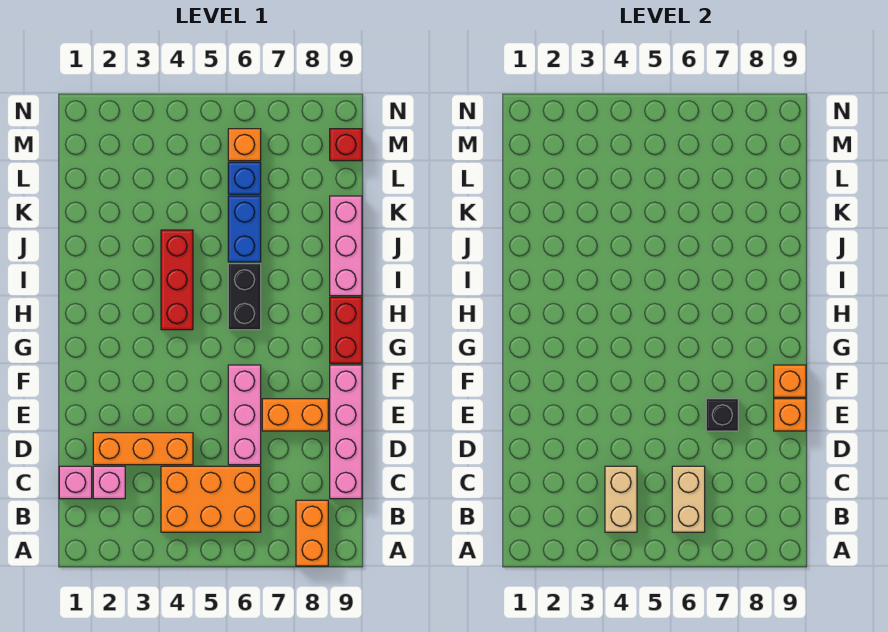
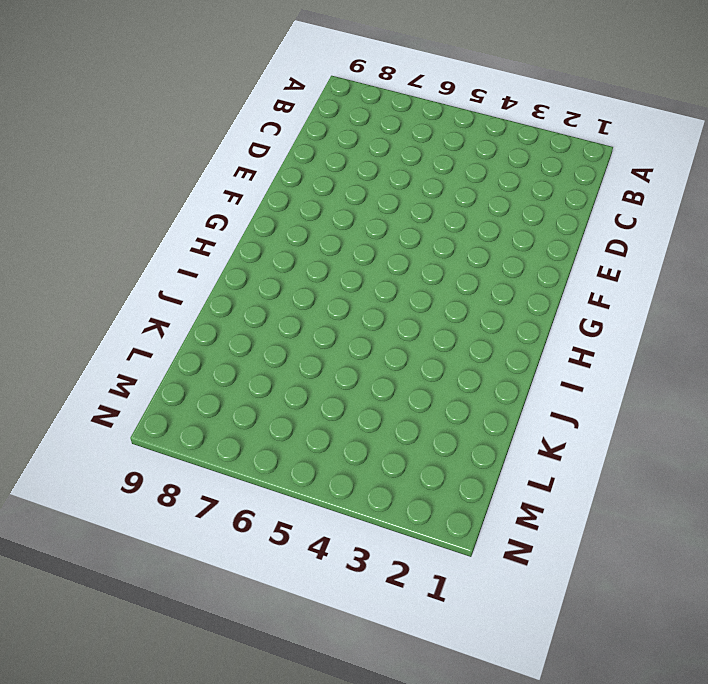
none -> orange brick A8:B8 level 1
none -> orange brick B4:C6 level 1
none -> pink brick C1 level 1

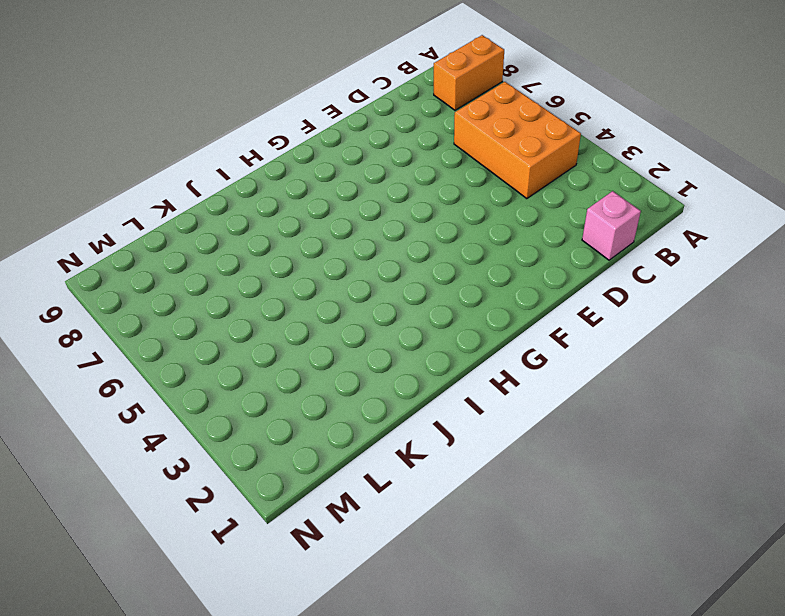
none -> pink brick C2 level 1
none -> pink brick C9:F9 level 1
none -> orange brick D2:D4 level 1

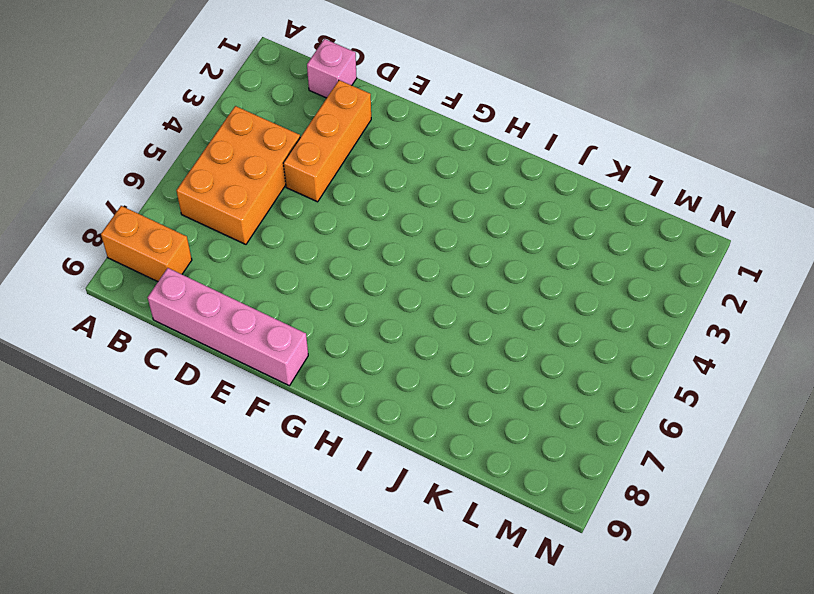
none -> pink brick C2 level 1
none -> pink brick D6:F6 level 1
none -> orange brick E7:E8 level 1

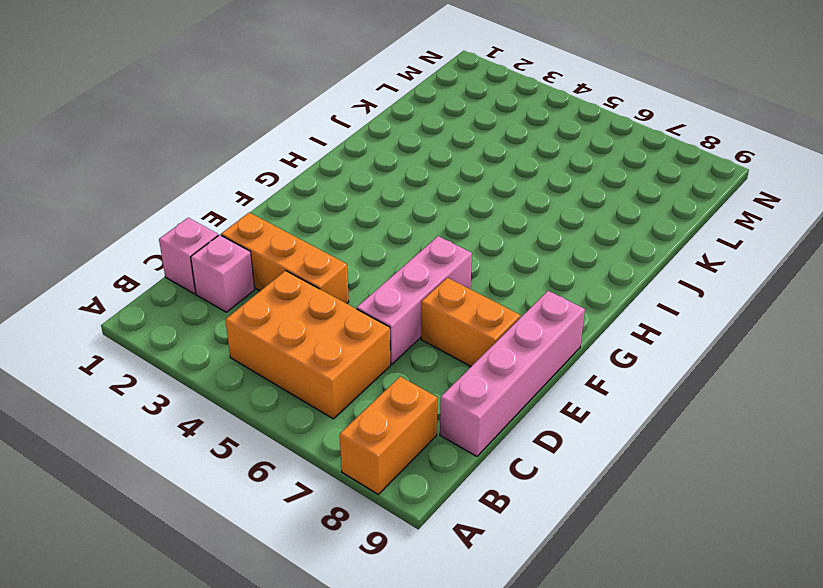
none -> red brick G9:H9 level 1
none -> red brick H4:J4 level 1
none -> black brick H6:I6 level 1

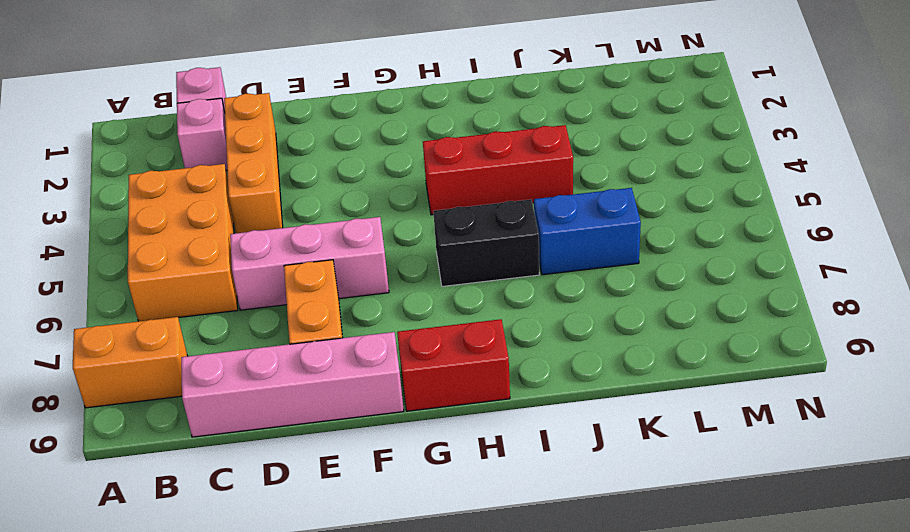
none -> pink brick I9:K9 level 1
none -> blue brick L6 level 1
none -> orange brick M6 level 1

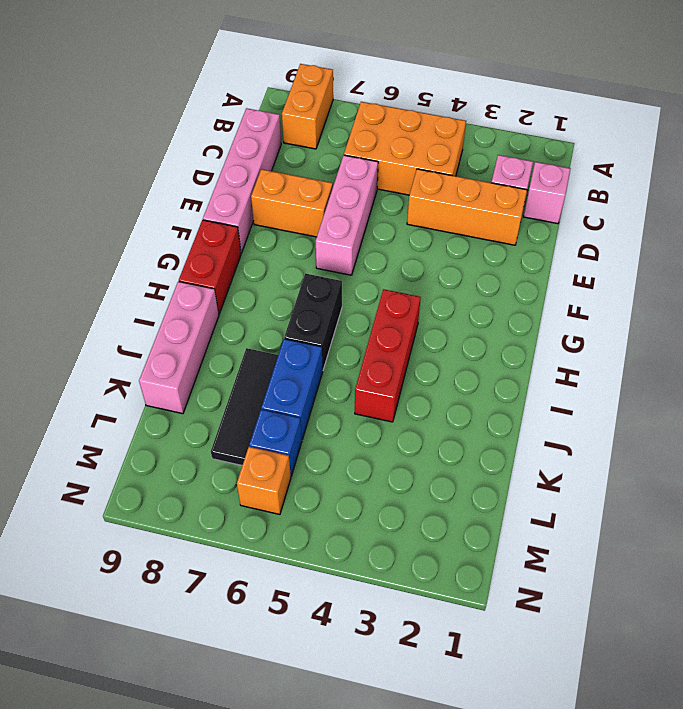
black tile J7:L7 level 1 -> none
none -> red brick M9 level 1
none -> tan brick B4:C4 level 2
none -> tan brick B6:C6 level 2

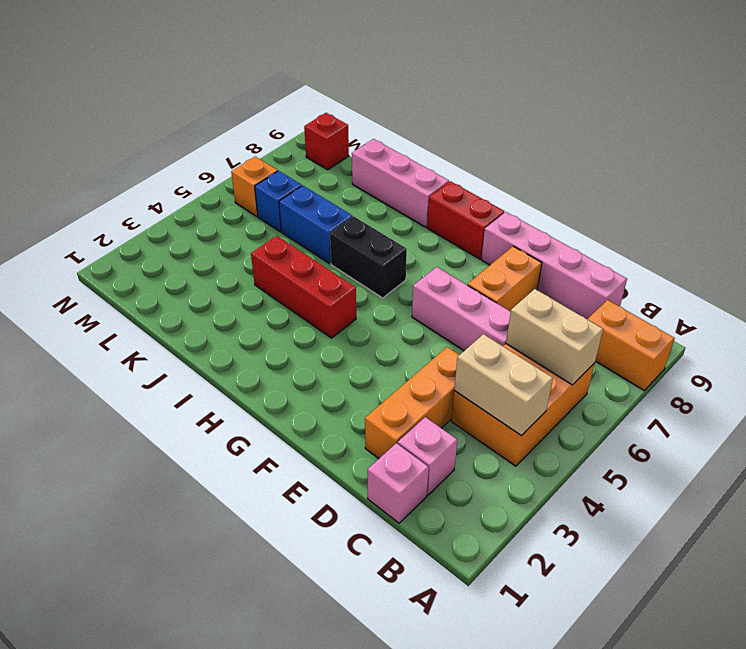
none -> black brick E7 level 2
none -> orange brick E9 level 2
none -> orange brick F9 level 2

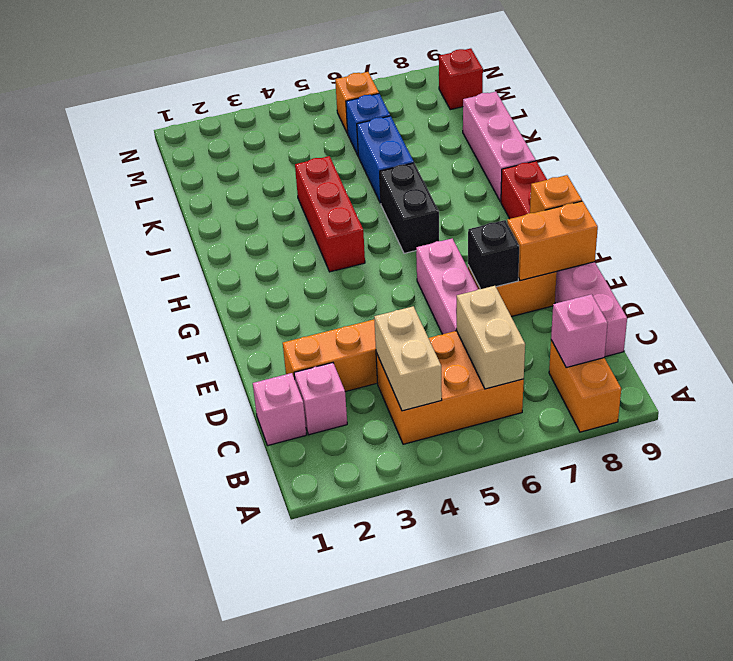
pink brick B8 level 2 -> none
orange brick E8:E9 level 2 -> orange brick E9 level 2

